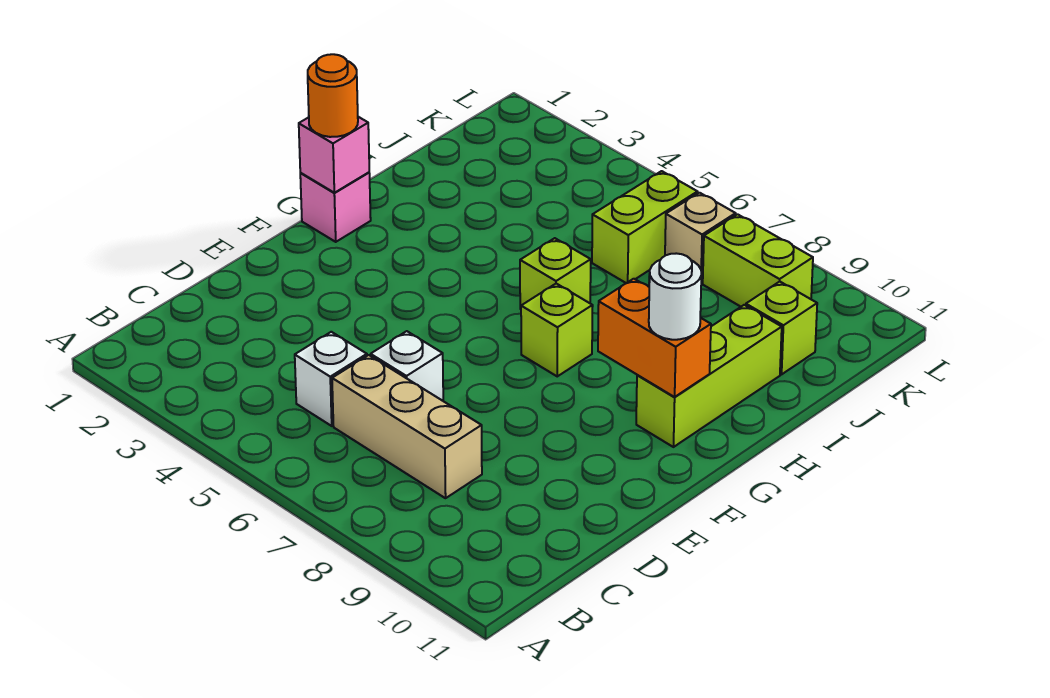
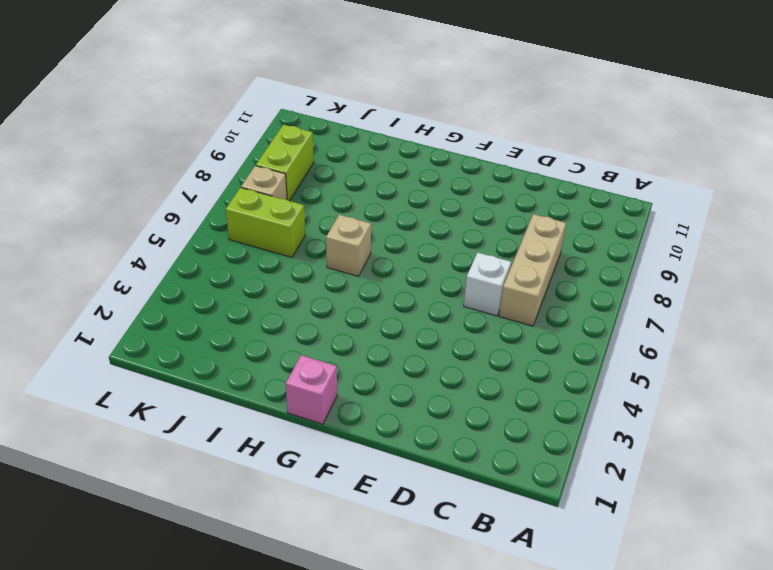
tan brick H6 level 1 -> lime brick H6 level 1
none -> white brick C5 level 1
none -> lime brick G7 level 1
none -> lime brick G10:I10 level 1

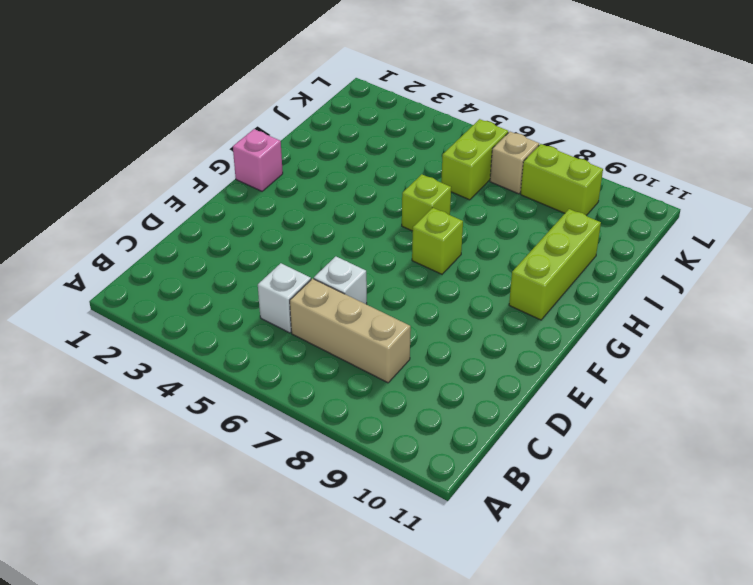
none -> lime brick J10 level 1
none -> pink brick G1 level 2
none -> orange brick G9:G10 level 2

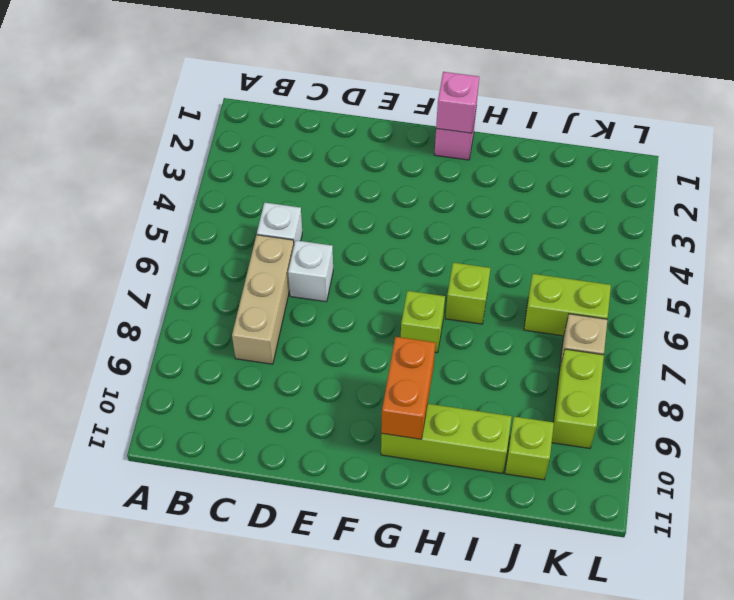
none -> orange round brick G1 level 3
none -> white round brick G10 level 3

